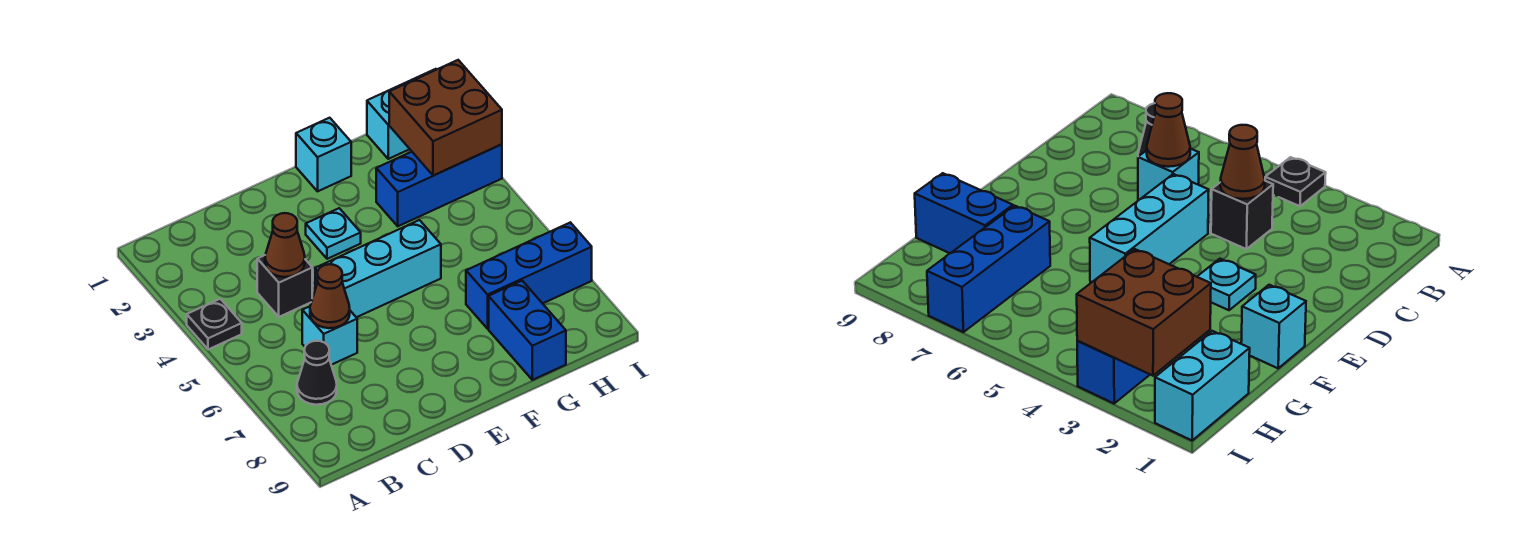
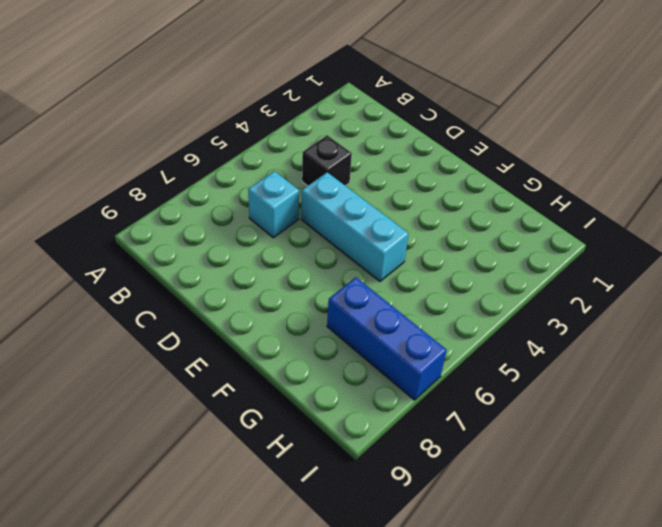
none -> black plate A4 level 1
none -> black cone B7 level 1
none -> cyan plate E3 level 1

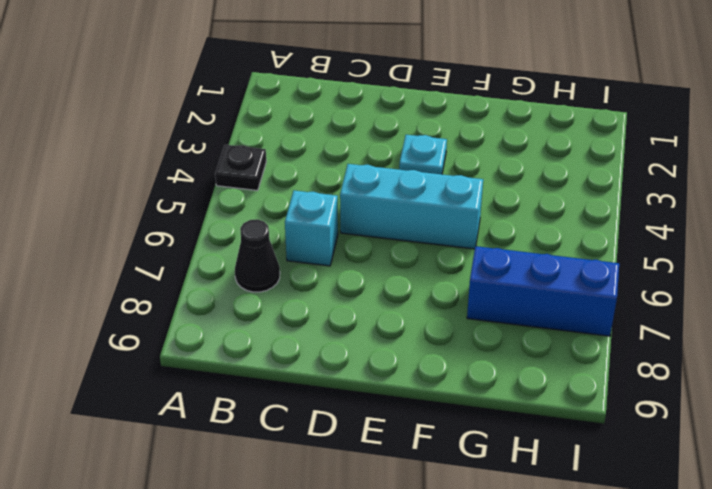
none -> black brick C4 level 1
none -> cyan brick F1 level 1
none -> blue brick G3:I3 level 1

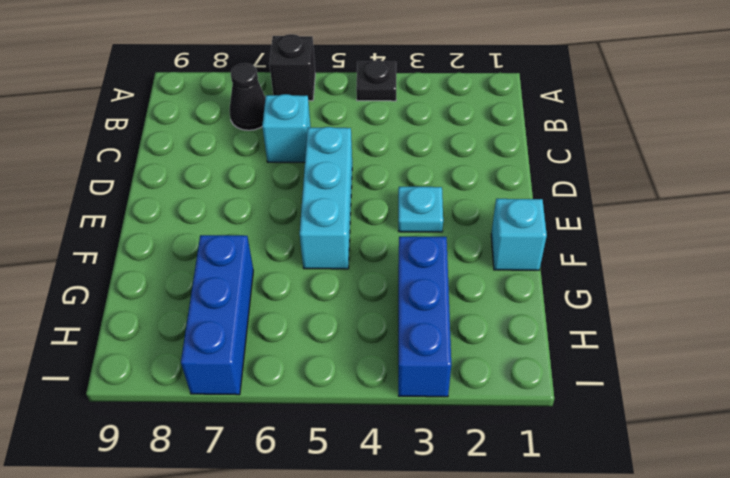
black brick A6 level 1 -> black brick C4 level 1
none -> blue brick G8:G9 level 1
none -> cyan brick H1:I1 level 1
none -> brown cone C4 level 2

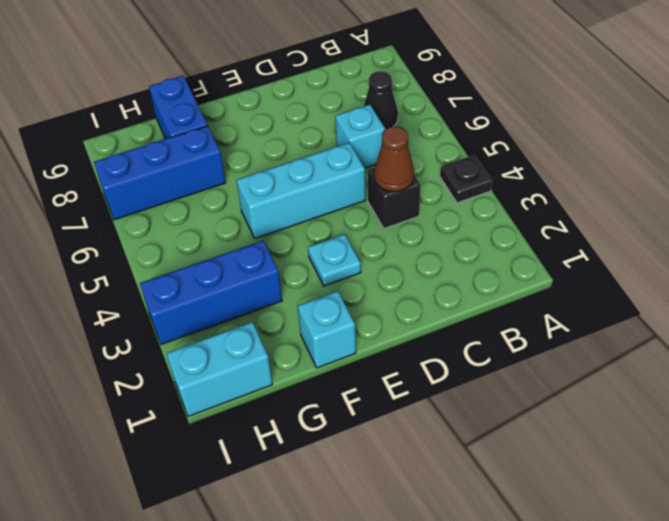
none -> brown cone C6 level 2
none -> brown brick H2:I3 level 2

